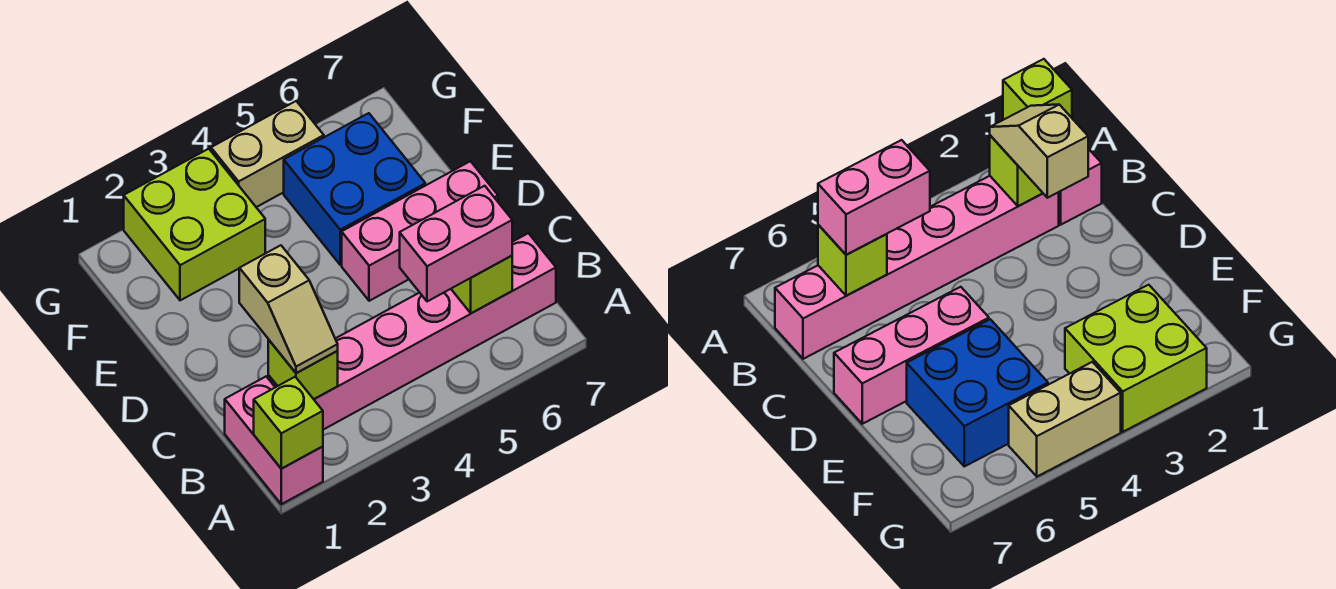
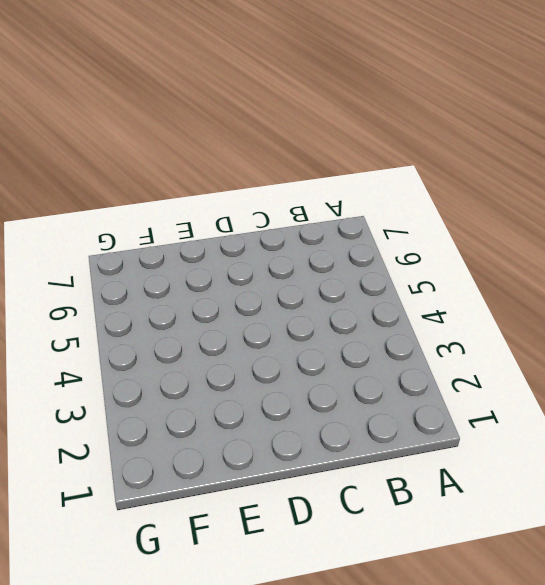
none -> pink brick A1:B1 level 1
none -> pink brick B2:B7 level 1

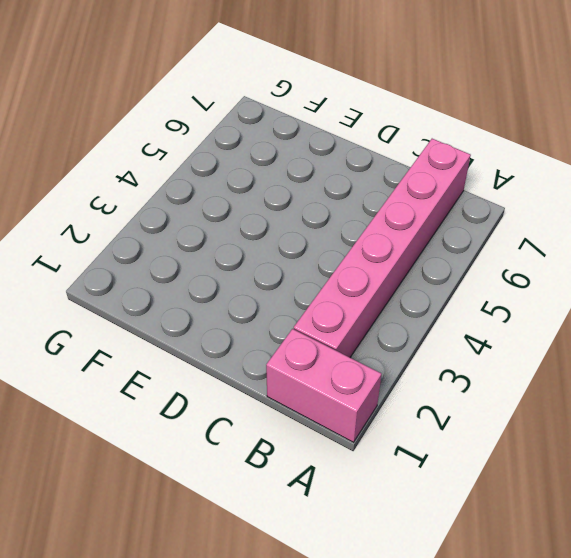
none -> pink brick D5:D7 level 1
none -> blue brick E5:F6 level 1

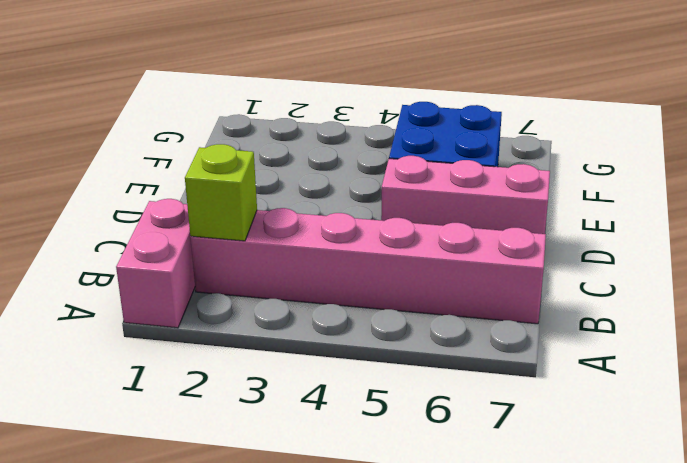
none -> lime brick F2:G3 level 1
none -> tan brick G4:G5 level 1

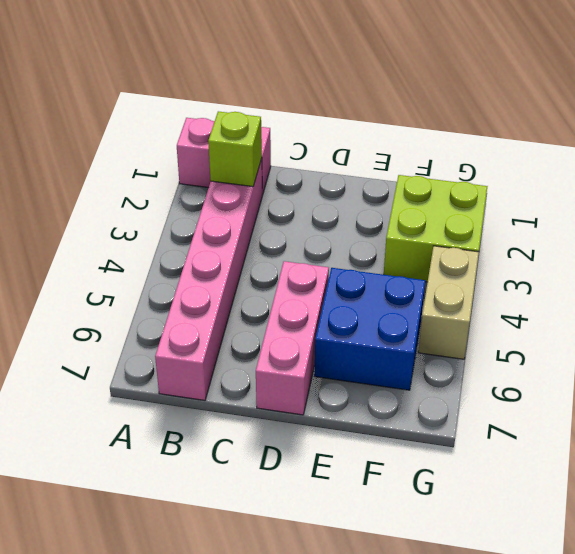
none -> lime brick A1 level 2
none -> lime brick B6 level 2

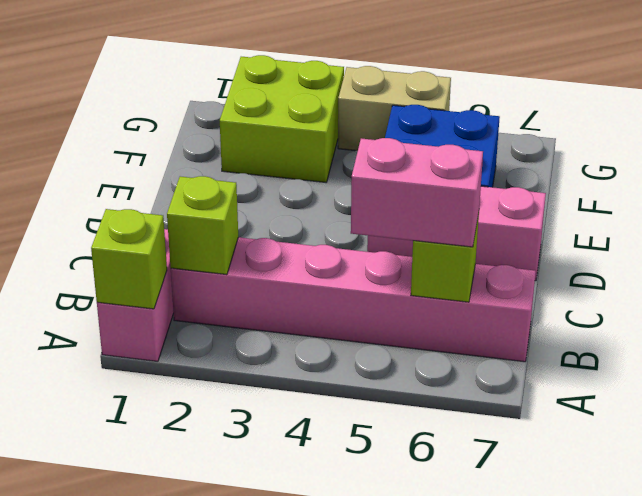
none -> tan slope B2:C2 level 3 top C

